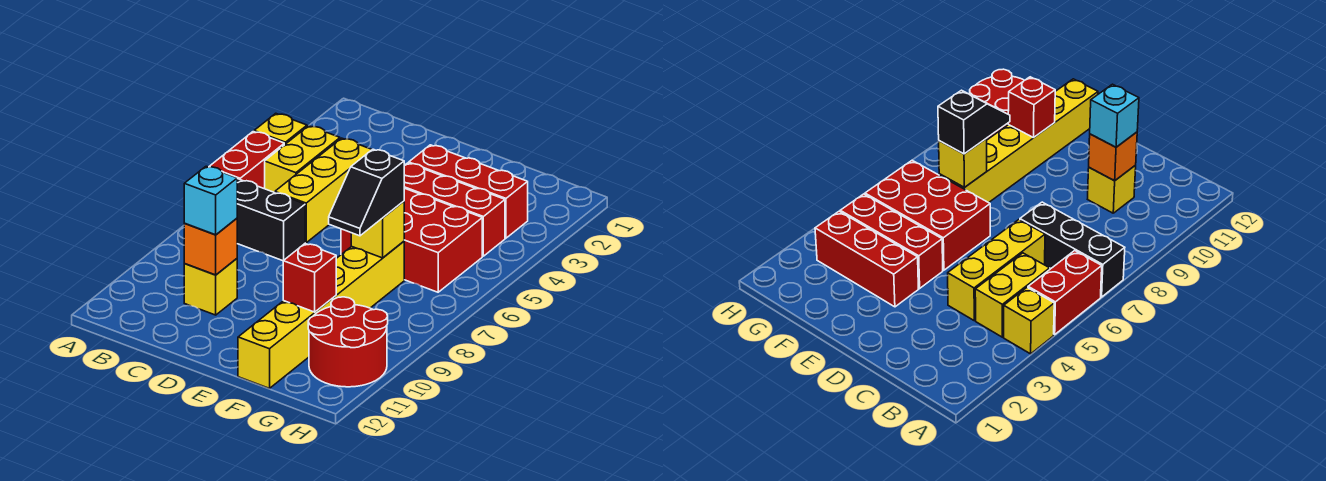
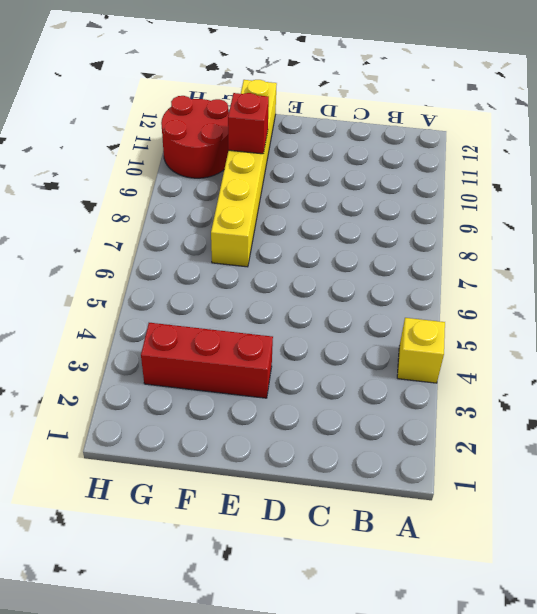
none -> red brick A5:A6 level 1
none -> black brick A7:C7 level 1
none -> yellow brick B4:B5 level 1

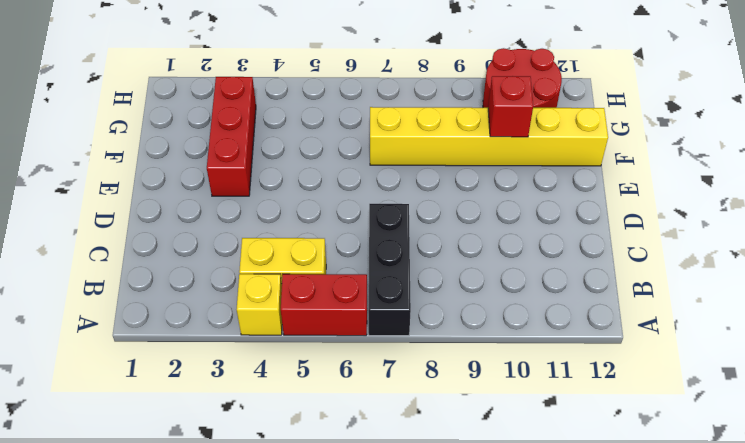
none -> yellow brick C4:C6 level 1
none -> yellow brick C10 level 1
none -> red brick E4:G4 level 1

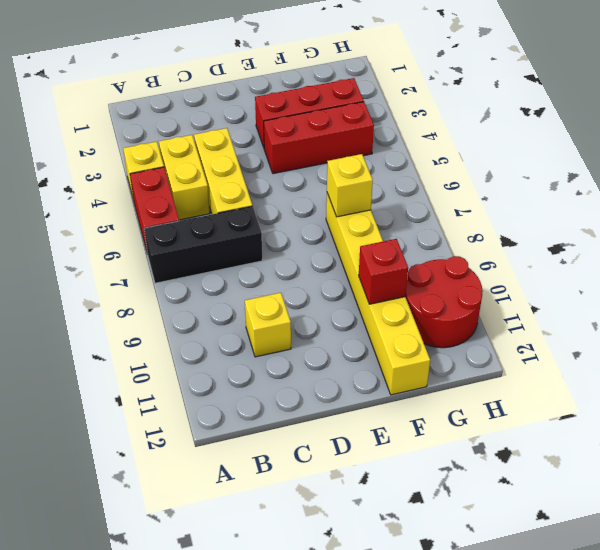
none -> red brick E5:G6 level 1
none -> orange brick C10 level 2
none -> cyan brick C10 level 3

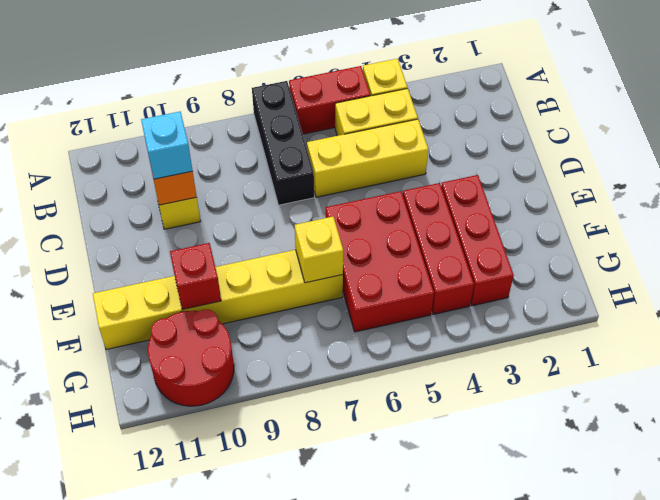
none -> black slope F7:F8 level 3 top 7

